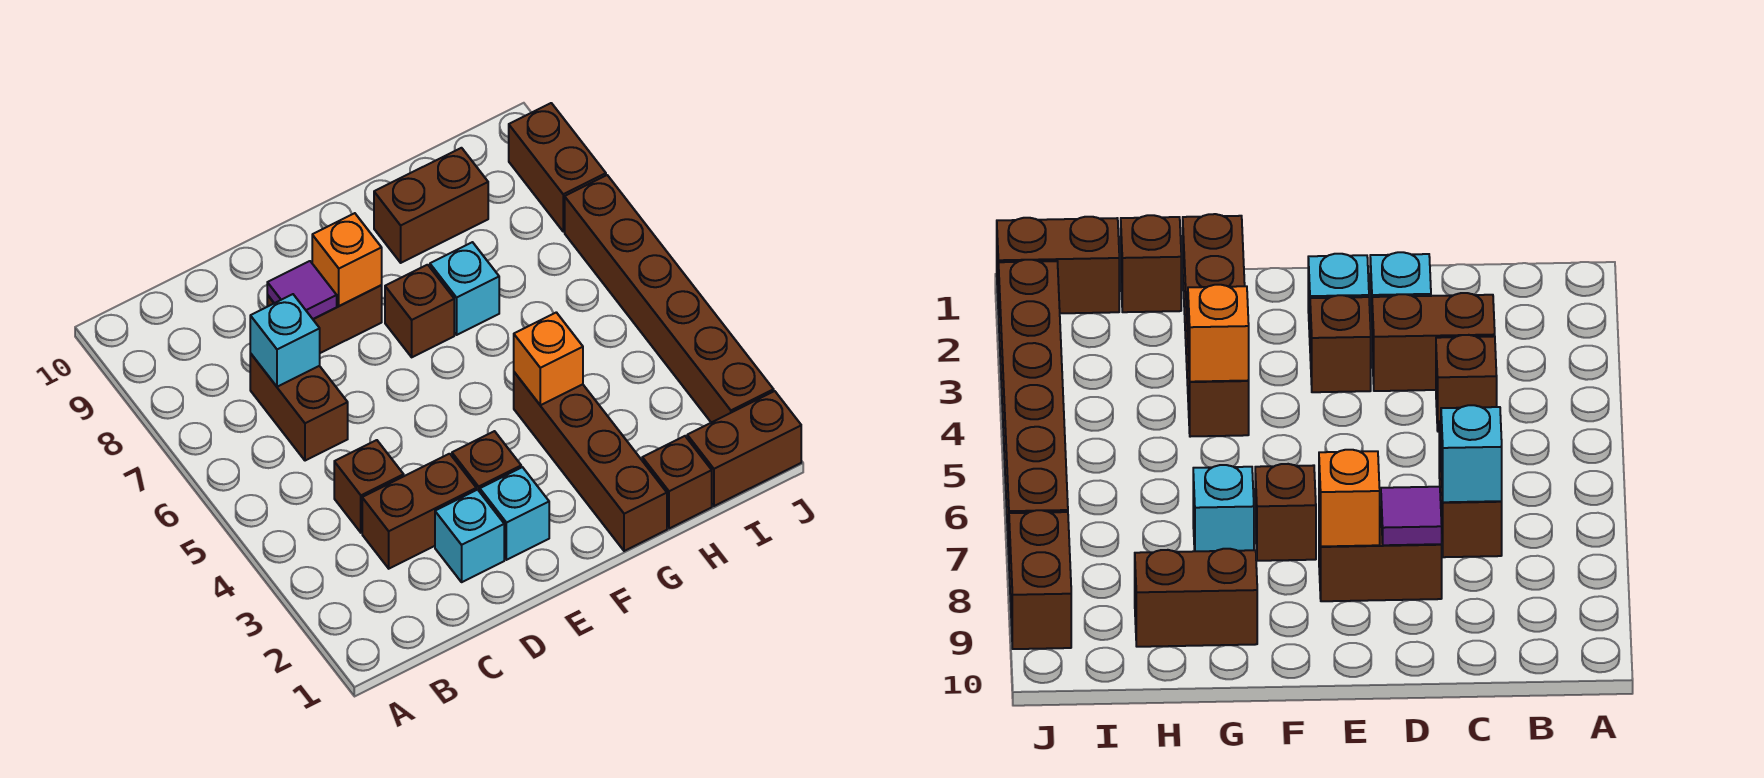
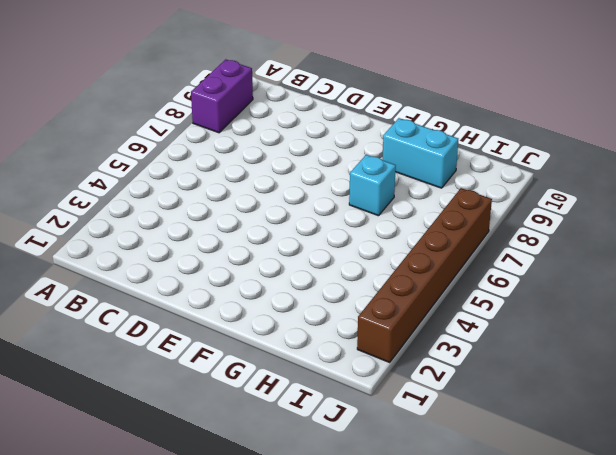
purple brick A8:A9 level 1 -> none
cyan brick G9:H9 level 1 -> brown brick G9:H9 level 1
none -> brown brick C3:D3 level 1
none -> brown brick C4 level 1
none -> brown brick C6:C7 level 1

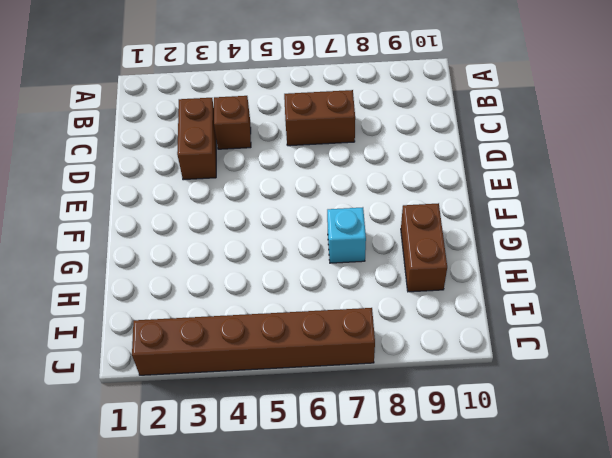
none -> cyan brick D2 level 1
none -> brown brick D8:E8 level 1
none -> cyan brick E2 level 1

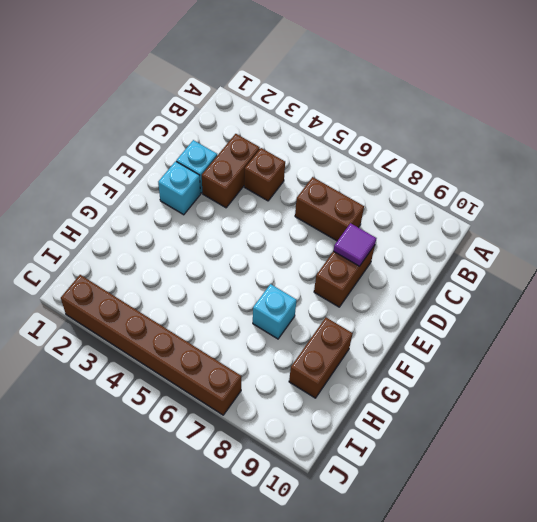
none -> brown brick E3 level 1
none -> brown brick F7 level 1
none -> brown brick G1:G4 level 1

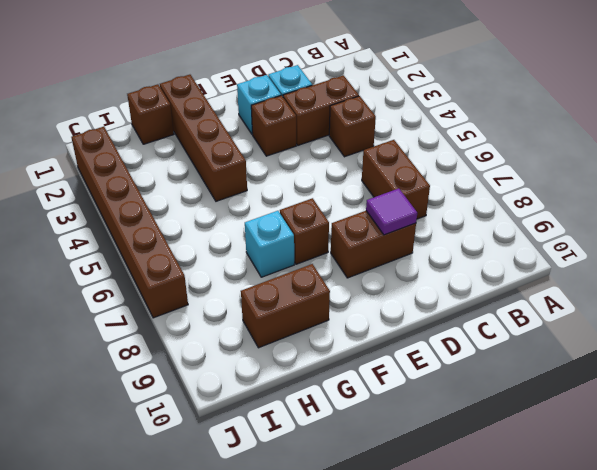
none -> brown brick I1:J1 level 1
none -> brown brick J8:J9 level 1
none -> cyan brick C7 level 2

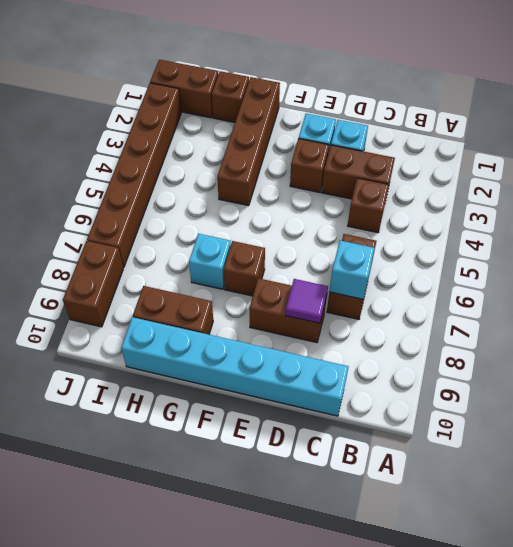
cyan brick C10:H10 level 1 -> none
none -> orange brick E8 level 2
none -> orange brick G4 level 2

